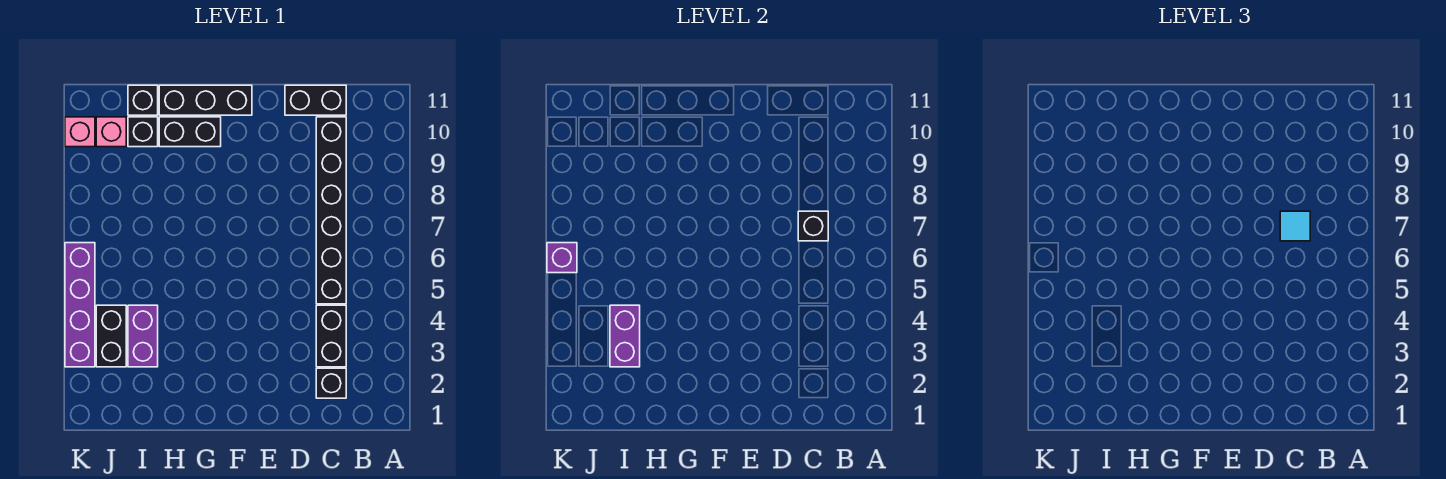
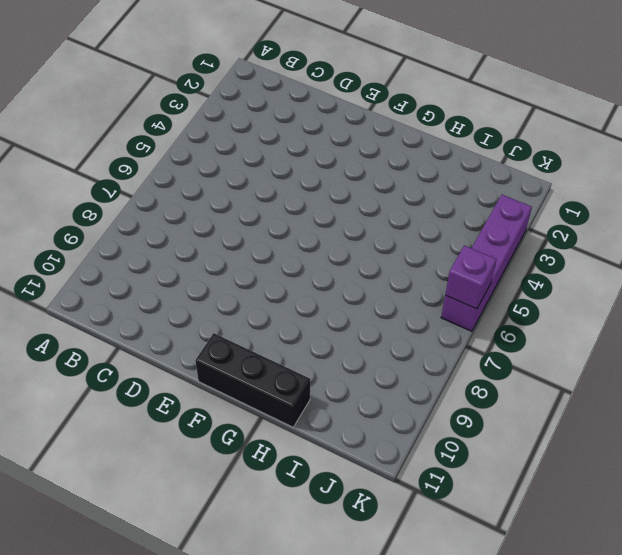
none -> black brick C2 level 1
none -> black brick C3:C4 level 1
none -> black brick C5:C10 level 1

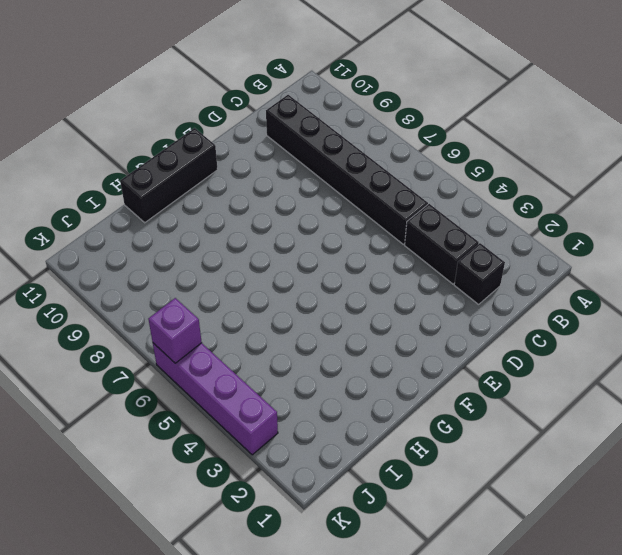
none -> black brick C11:D11 level 1
none -> black brick G10:H10 level 1
none -> purple brick I3:I4 level 1

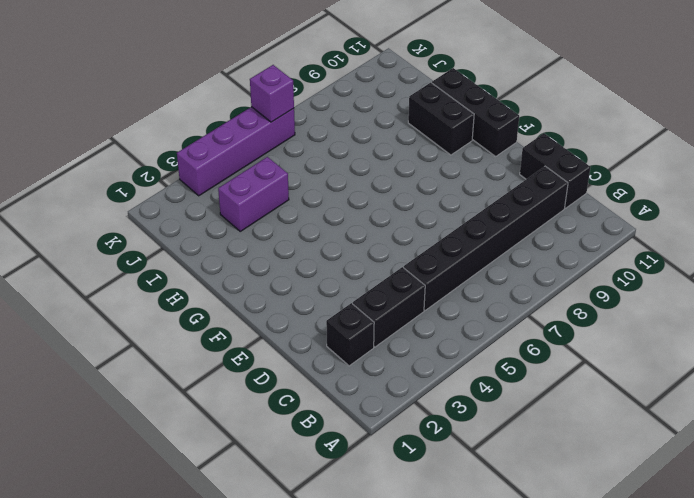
none -> black brick I10 level 1
none -> black brick I11 level 1
none -> black brick J3:J4 level 1

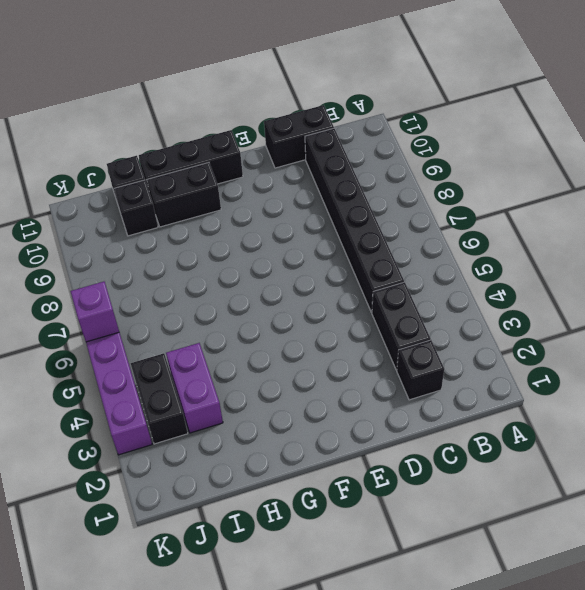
none -> pink brick J10 level 1
none -> pink brick K10 level 1
none -> black brick C7 level 2

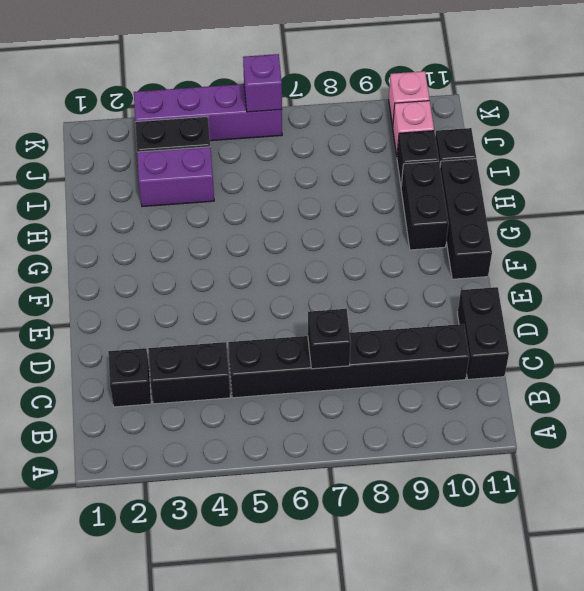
none -> purple brick I3:I4 level 2
none -> cyan tile C7 level 3

